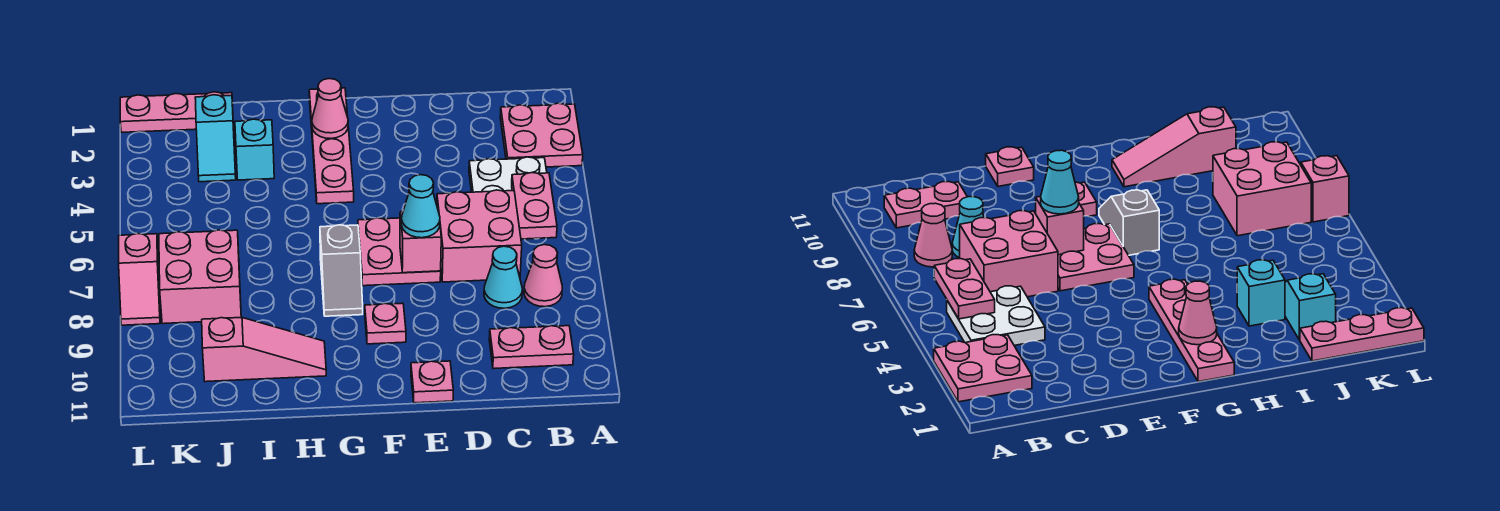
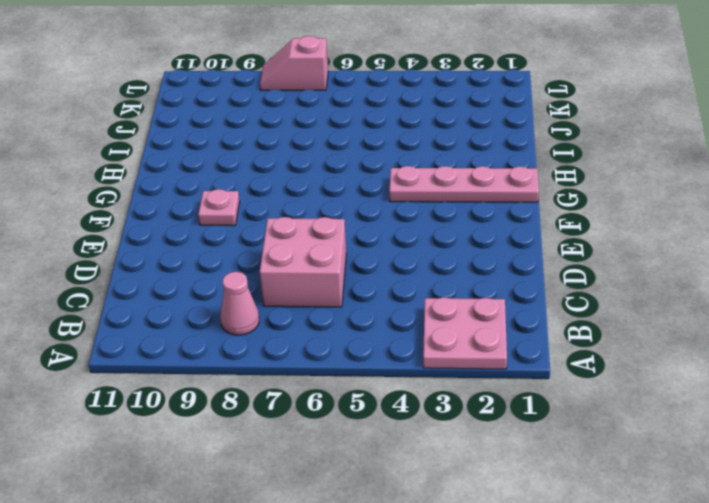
none -> white plate B4:C5 level 1
none -> pink plate B10:C10 level 1
none -> cyan cone C8 level 1

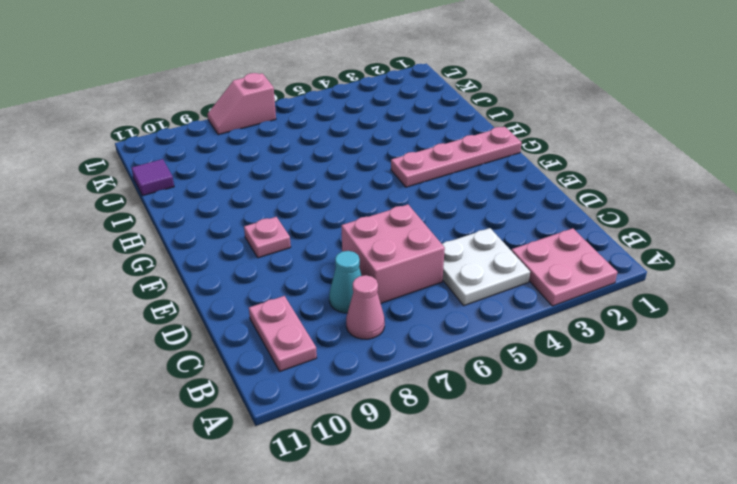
purple tile J11 level 1 -> none
none -> pink plate E6:F7 level 1
none -> pink plate E11 level 1
none -> grey slope G7:G8 level 1 top 7

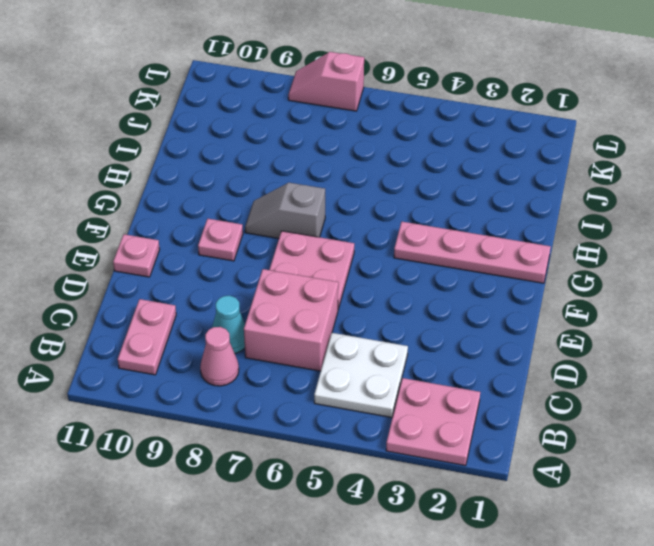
none -> pink slope H10:J10 level 1 top J
none -> cyan brick I3 level 1
none -> pink plate J1:L1 level 1

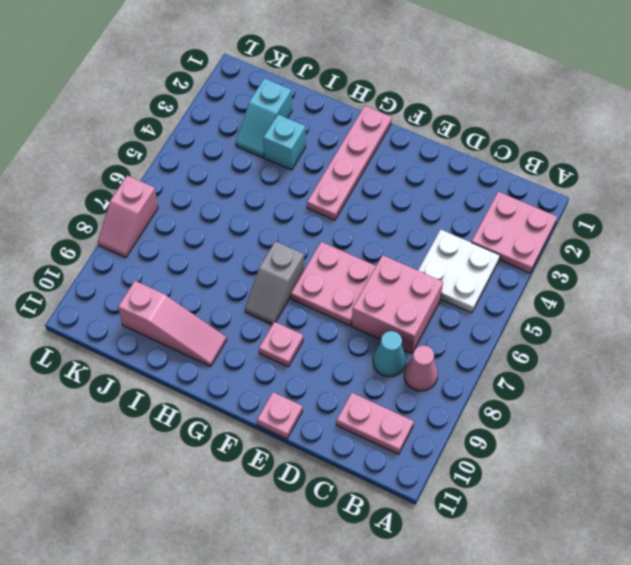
none -> pink plate J1:L1 level 1
none -> pink brick J7:K8 level 1
none -> pink plate B5:B6 level 2

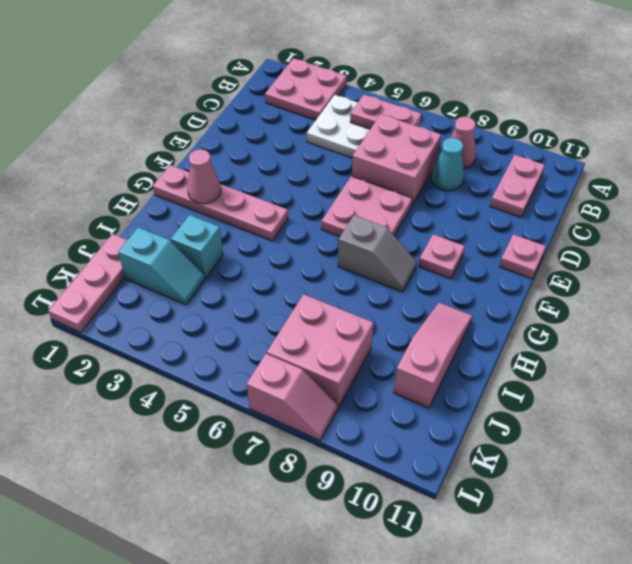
none -> pink brick E7 level 2
none -> cyan cone E7 level 3

